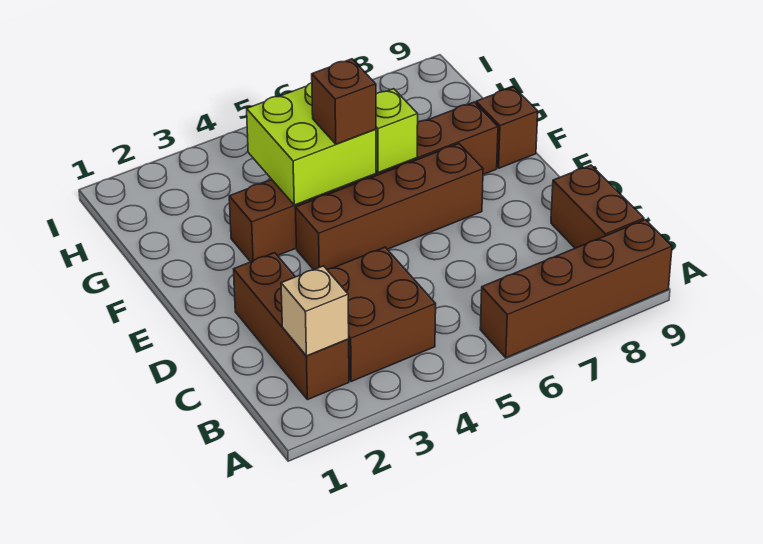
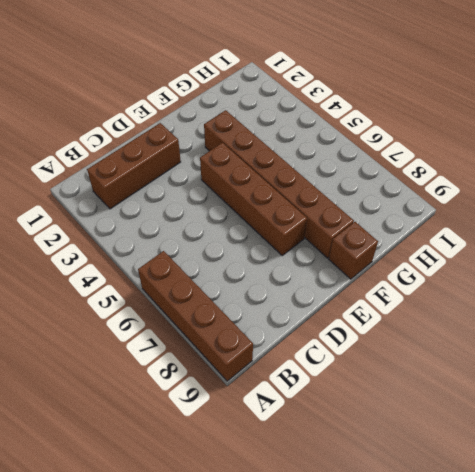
none -> brown brick B3:C4 level 1
none -> brown brick B9:C9 level 1

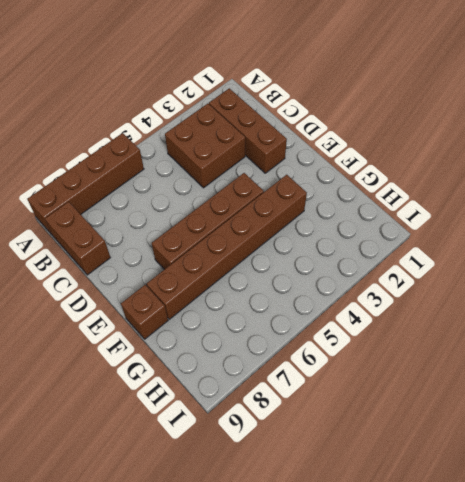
none -> tan brick B2 level 2
none -> lime brick F4:G5 level 2

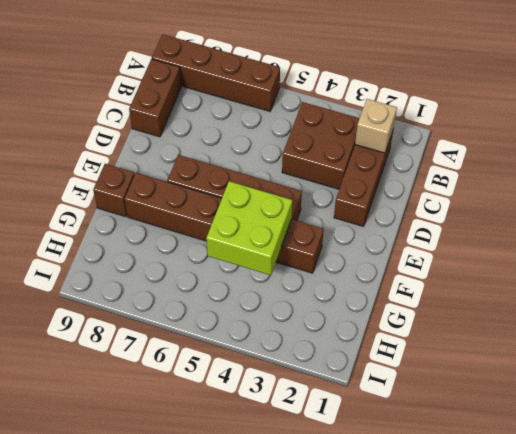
none -> lime brick F6 level 2
none -> brown brick F5 level 3

